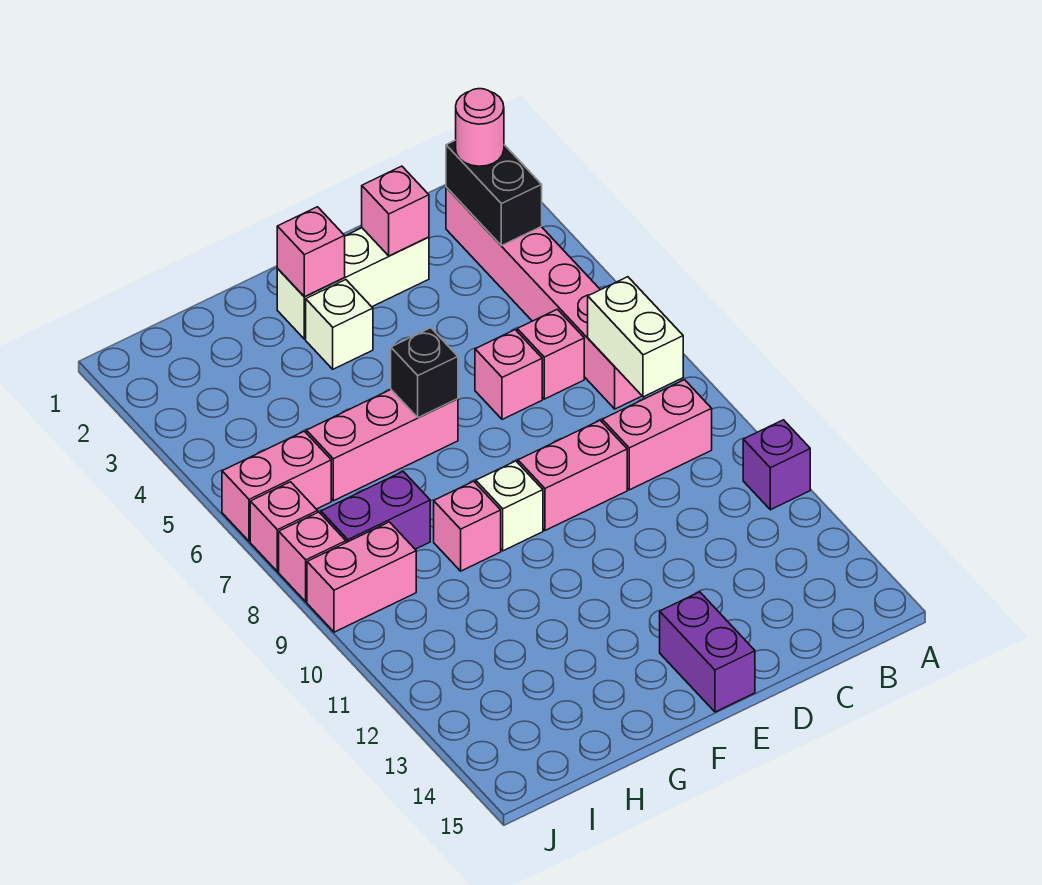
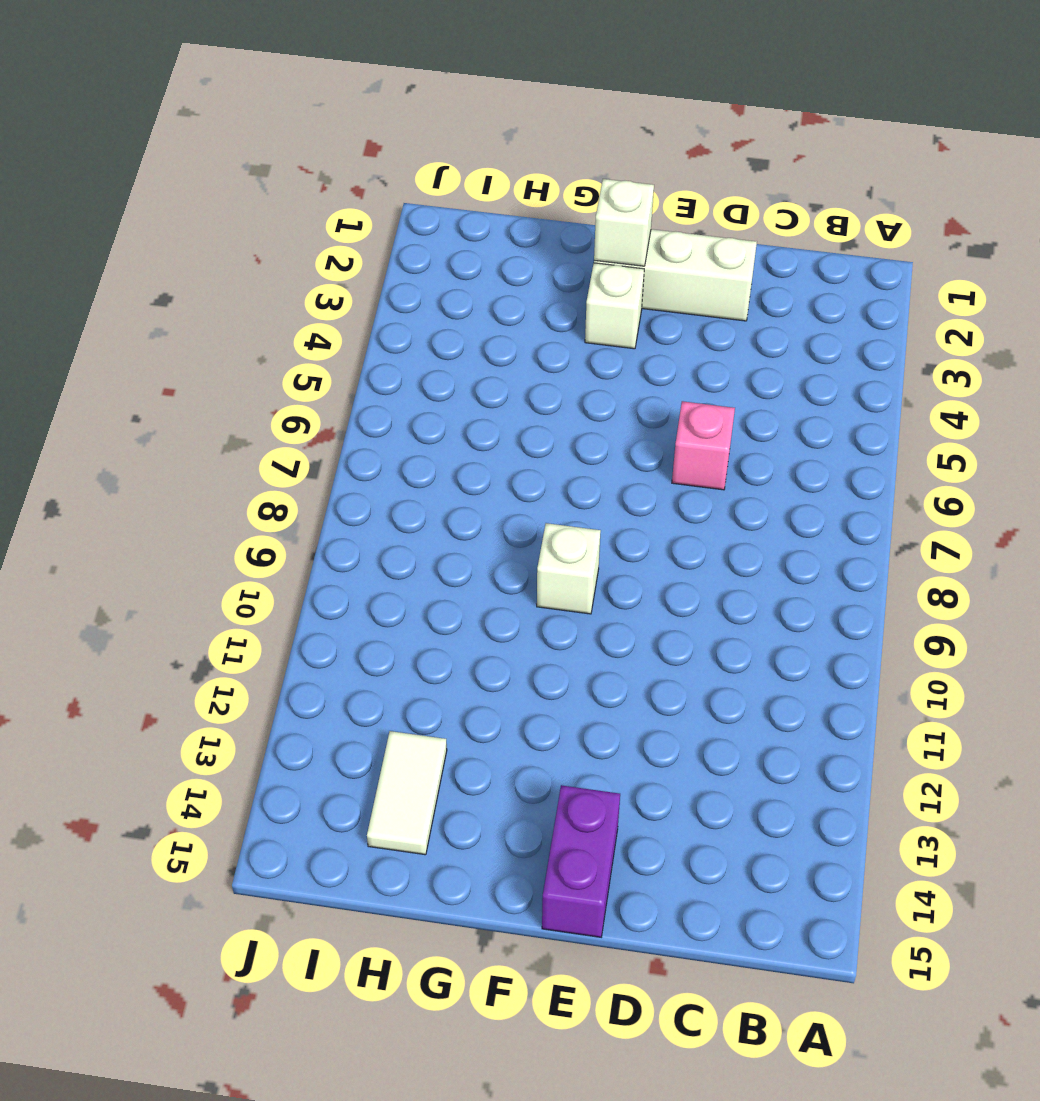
white brick F2 level 2 -> pink brick F2 level 2
white tile H13:H14 level 1 -> none
none -> purple brick A11 level 1
none -> pink brick B2:B7 level 1
none -> pink brick B9:C9 level 1

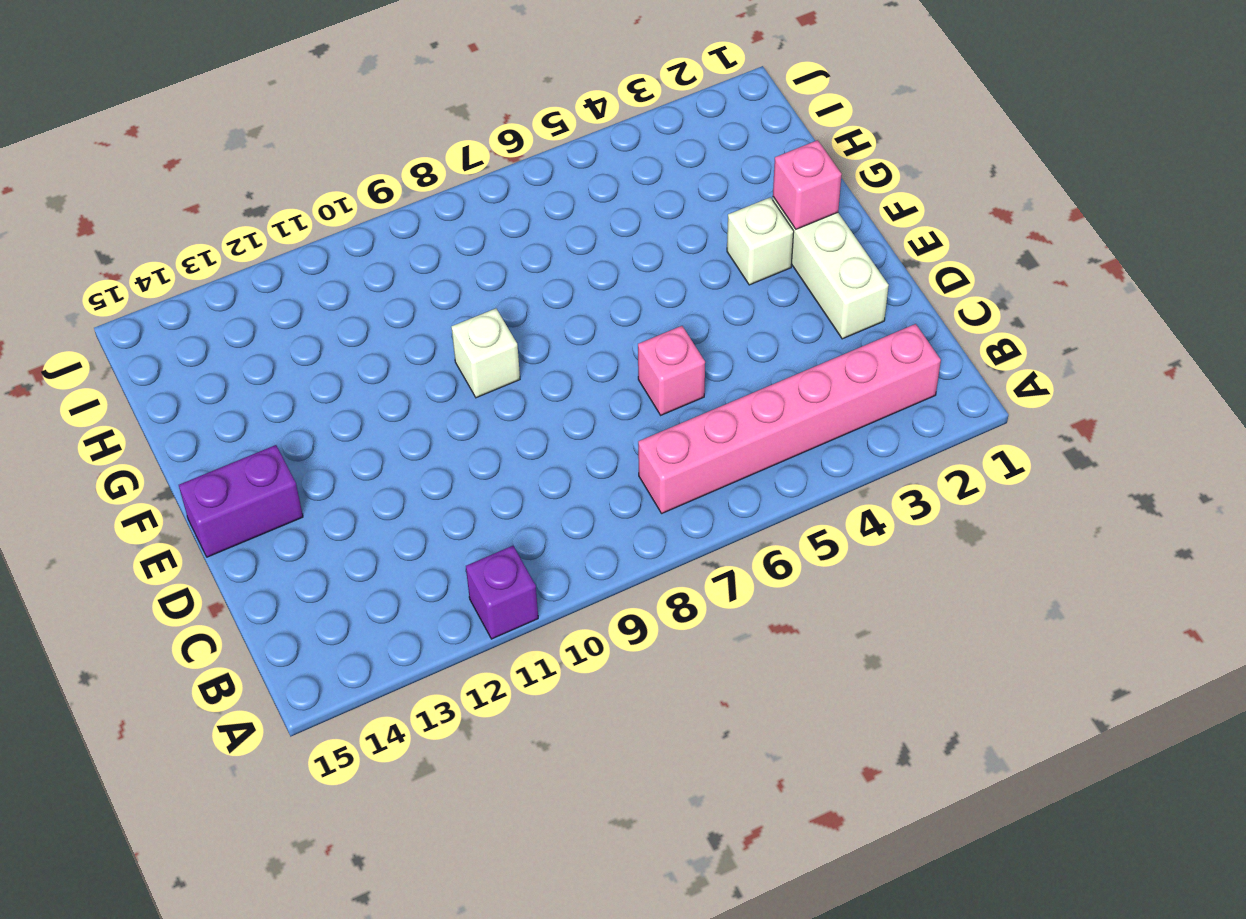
none -> pink brick B9:C9 level 1
none -> pink brick C6 level 1
none -> pink brick D9:E9 level 1

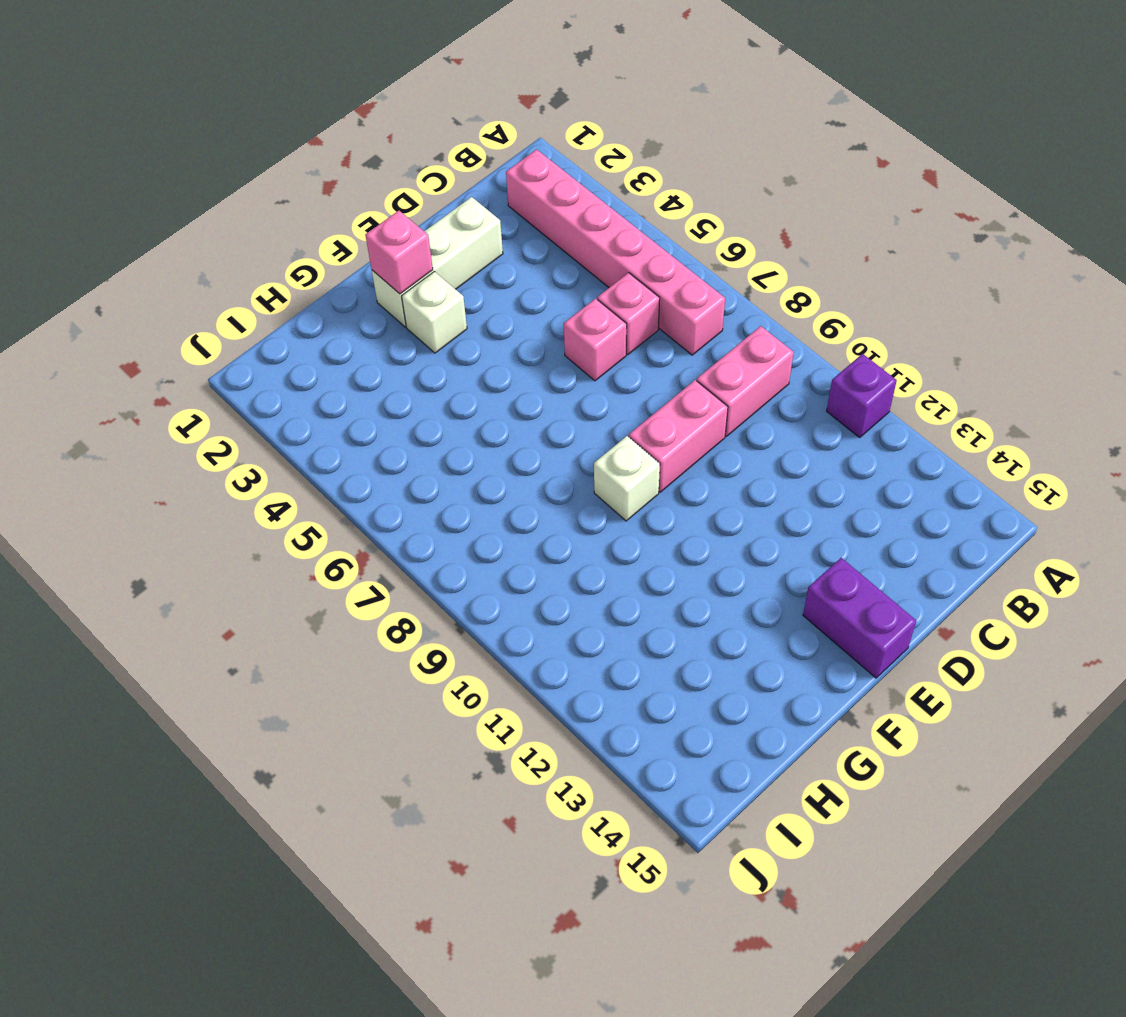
none -> pink brick F6:H6 level 1
none -> pink brick G9 level 1
none -> purple brick H8:I8 level 1

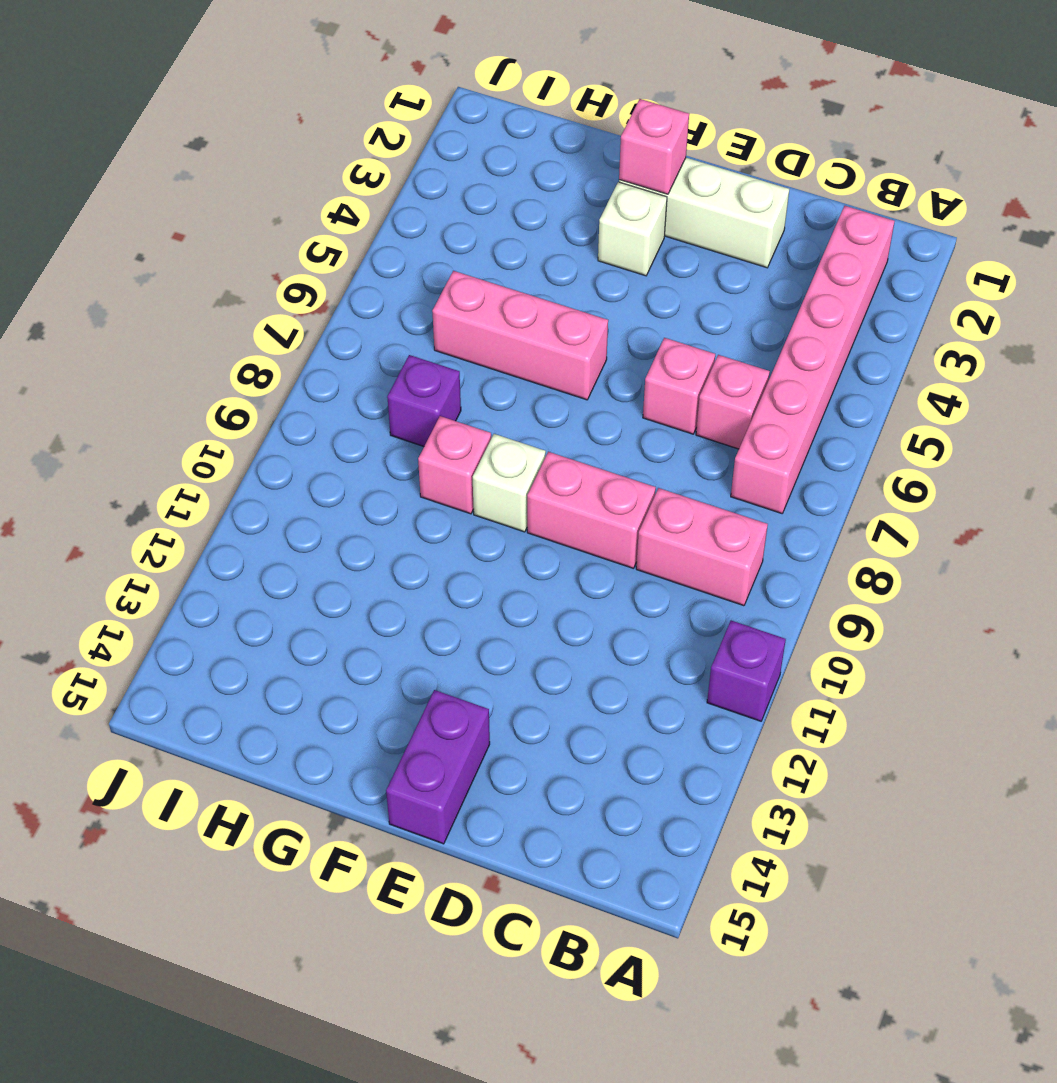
purple brick H8 level 1 -> purple brick H8:I8 level 1
none -> pink brick I6:J6 level 1
none -> pink brick I9:J9 level 1
none -> pink brick J7 level 1

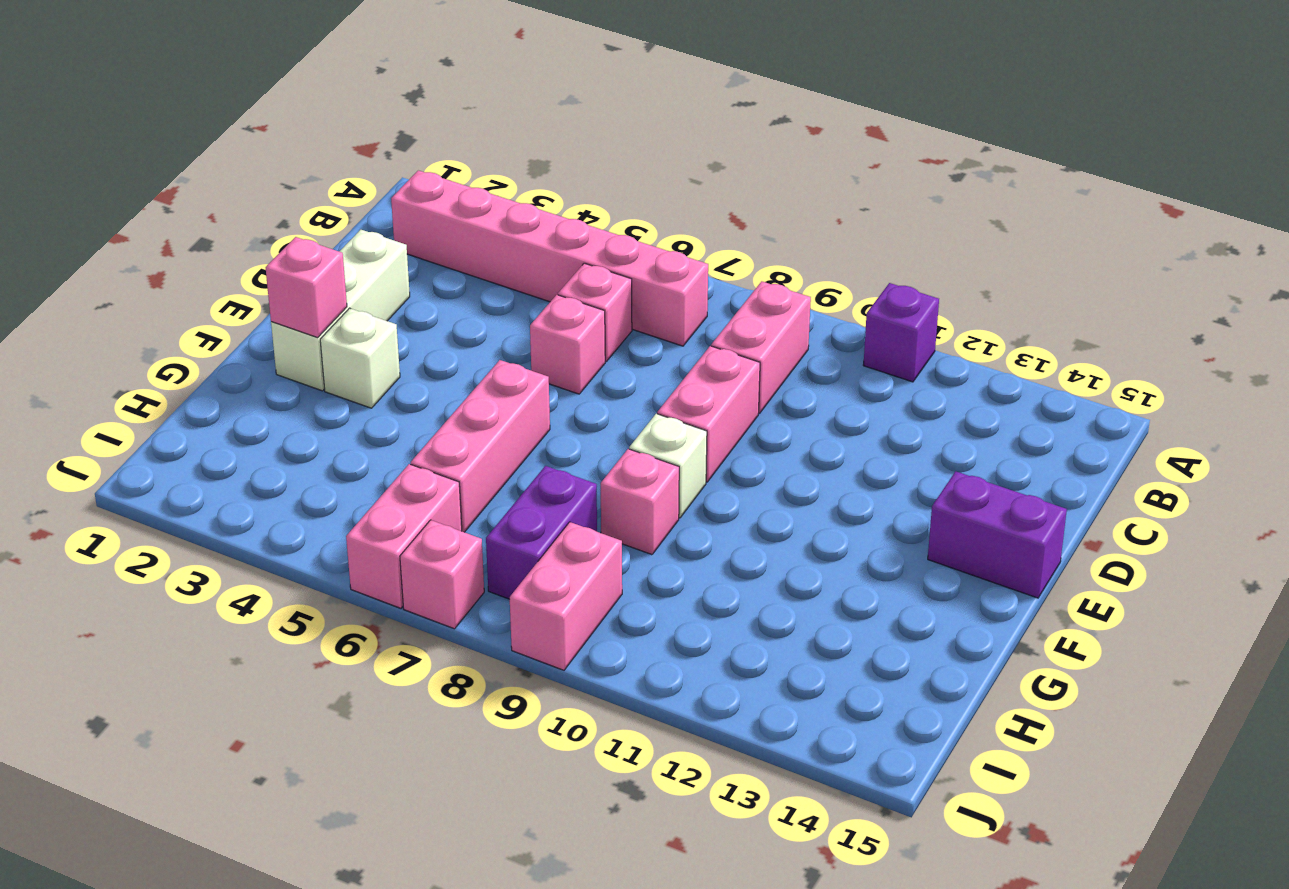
none -> pink brick J8 level 1
none -> black brick B2:B3 level 2
none -> white brick B7:B8 level 2

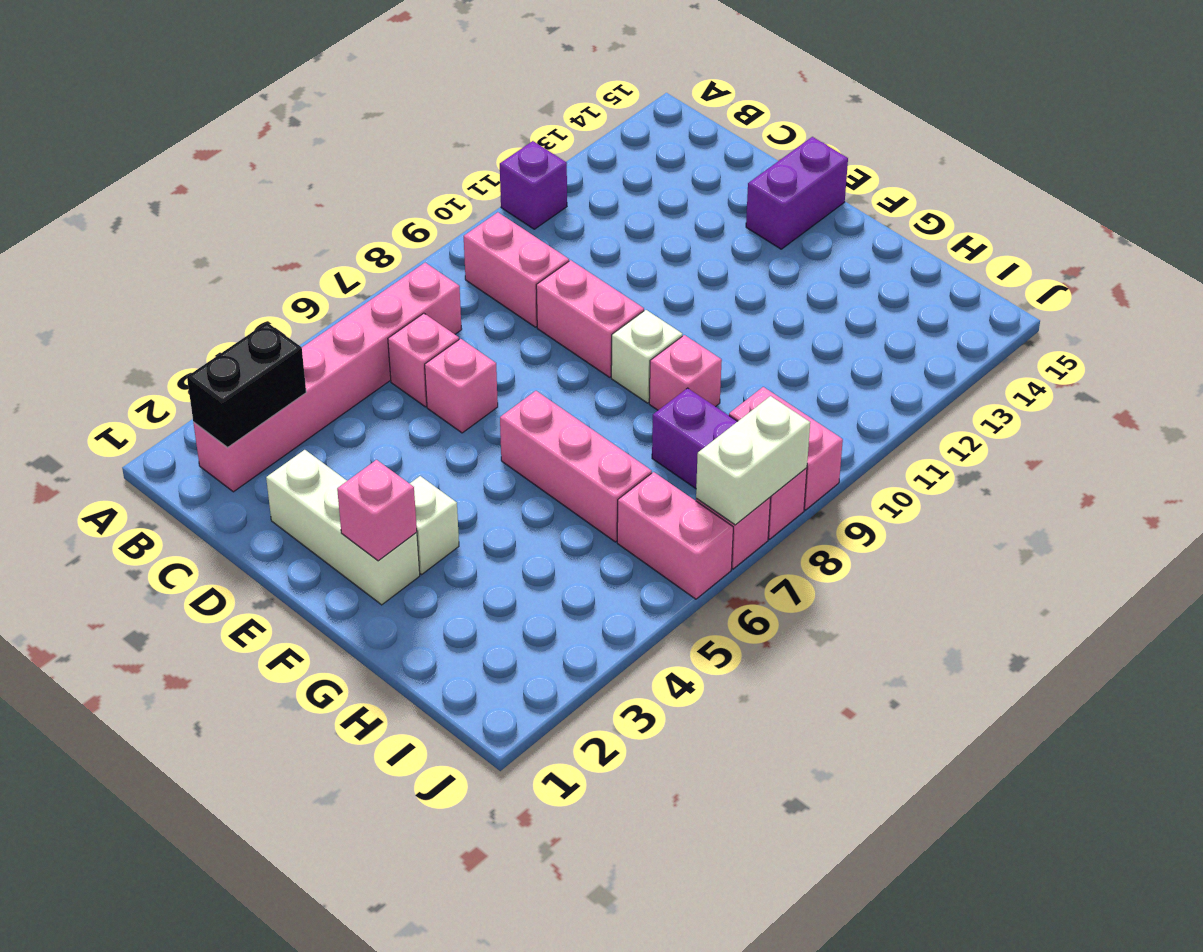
white brick J7:J8 level 2 -> white brick B7:B8 level 2
none -> pink brick D2 level 2
none -> black brick F6 level 2
none -> pink round brick B2 level 3

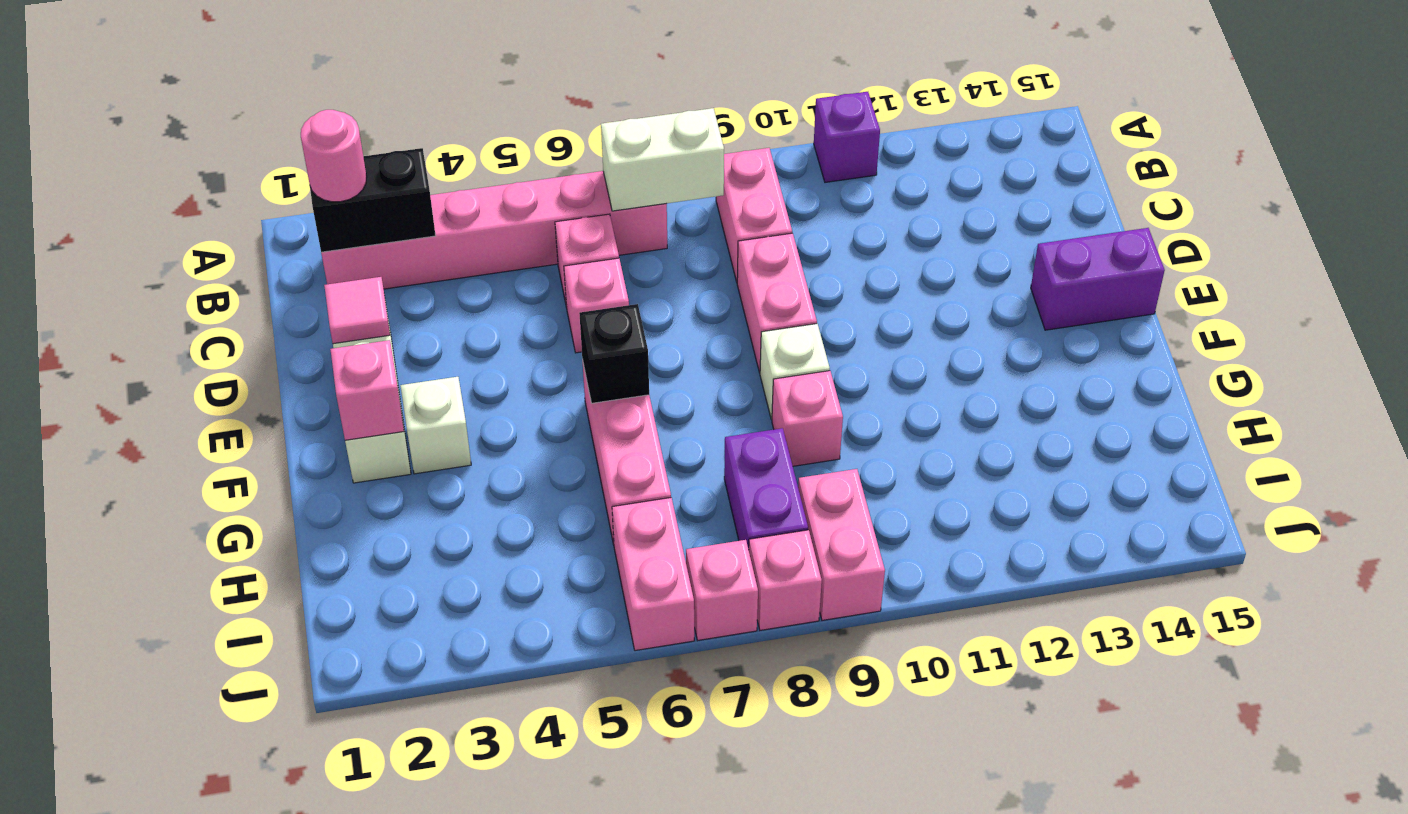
pink tile D2 level 2 -> pink brick D2 level 2

